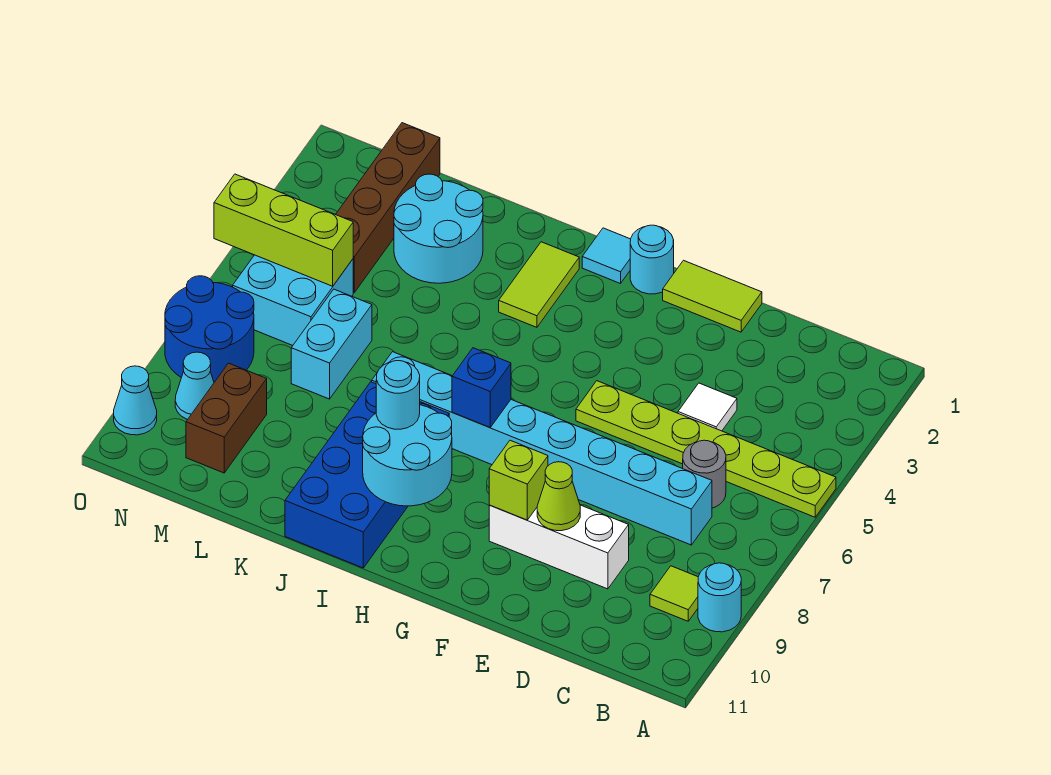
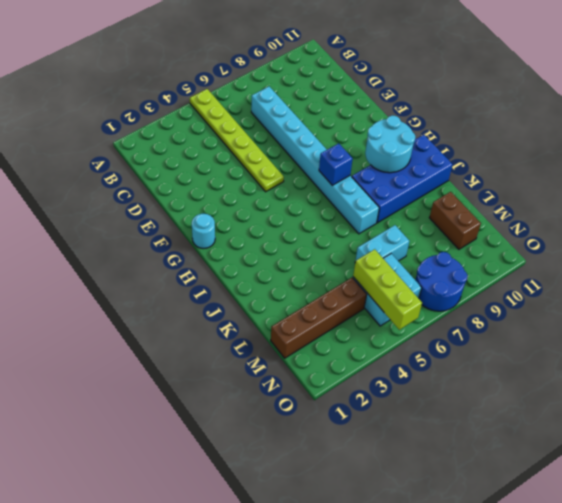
brown brick L10:M10 level 1 -> brown brick M9:M10 level 1
none -> cyan round brick A9 level 1
none -> lime tile B9 level 1
none -> grey round brick C6 level 1

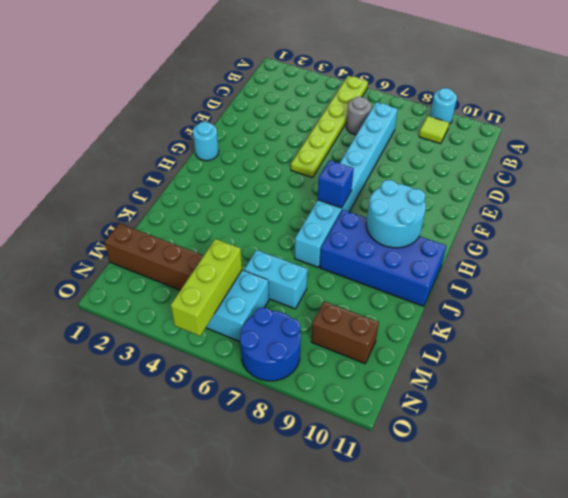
none -> white tile D4 level 1
none -> white brick D9:F9 level 1
none -> lime tile E1:F1 level 1

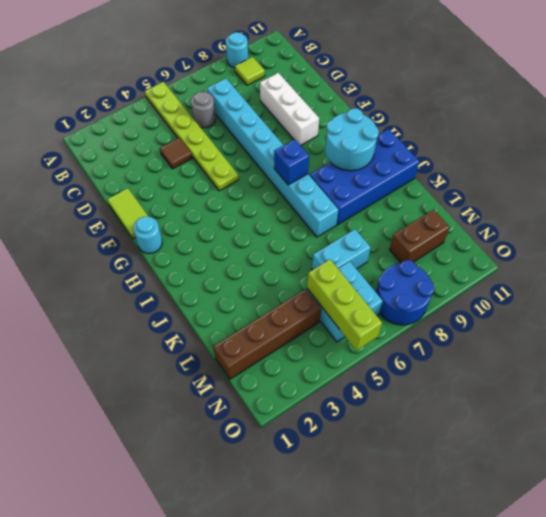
brown tile D4 level 1 -> white tile D4 level 1
none -> cyan tile H1 level 1
none -> lime tile I2:I3 level 1
none -> cyan round brick K2:L3 level 1

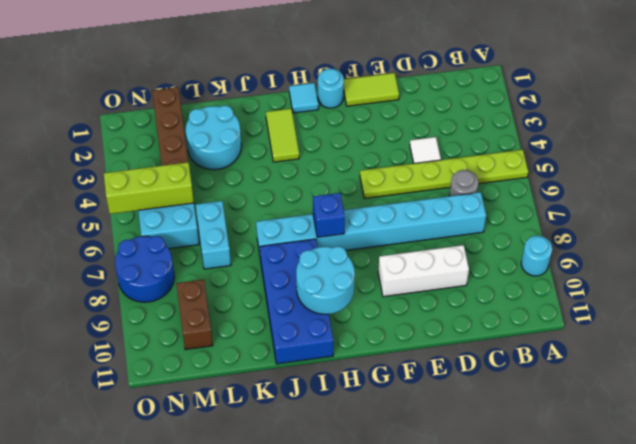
none -> lime tile B9 level 1
none -> cyan cone N9 level 1
none -> cyan cone O10 level 1

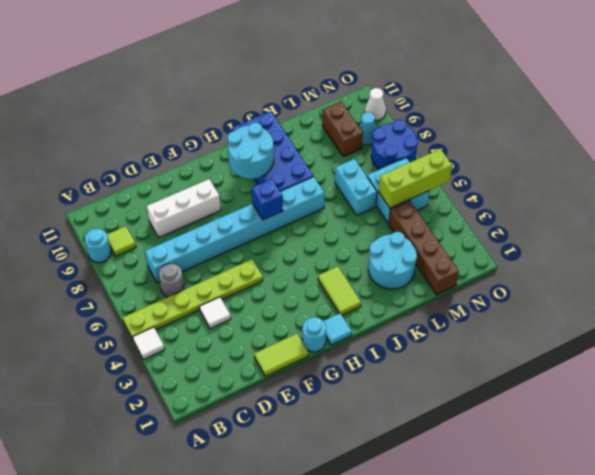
white tile A4 level 1 -> none
white cone O10 level 1 -> cyan cone O10 level 1
none -> lime cone E9 level 2
none -> lime brick F9 level 2
none -> cyan round brick I9 level 3

